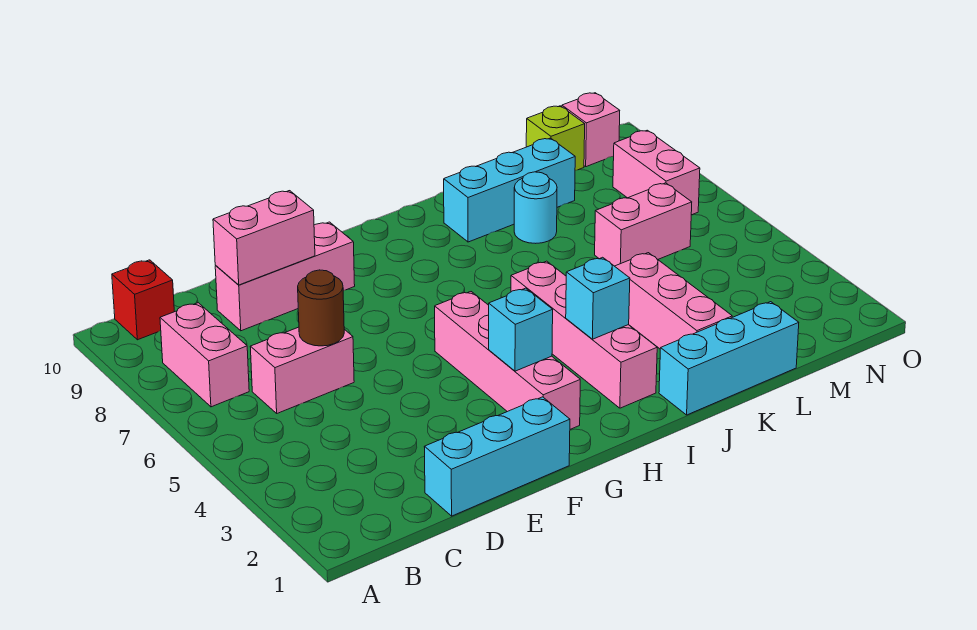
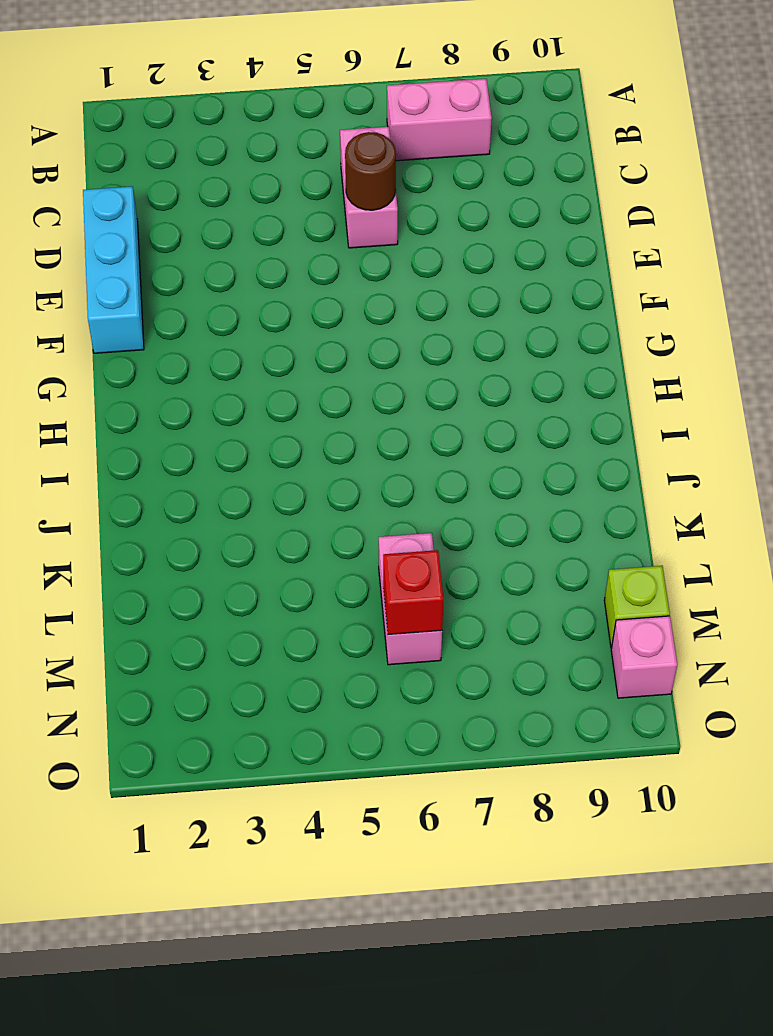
red brick M6 level 2 -> red brick B10 level 1
none -> pink brick D9:F9 level 1
none -> pink brick G2:G5 level 1
none -> pink brick I2:I5 level 1

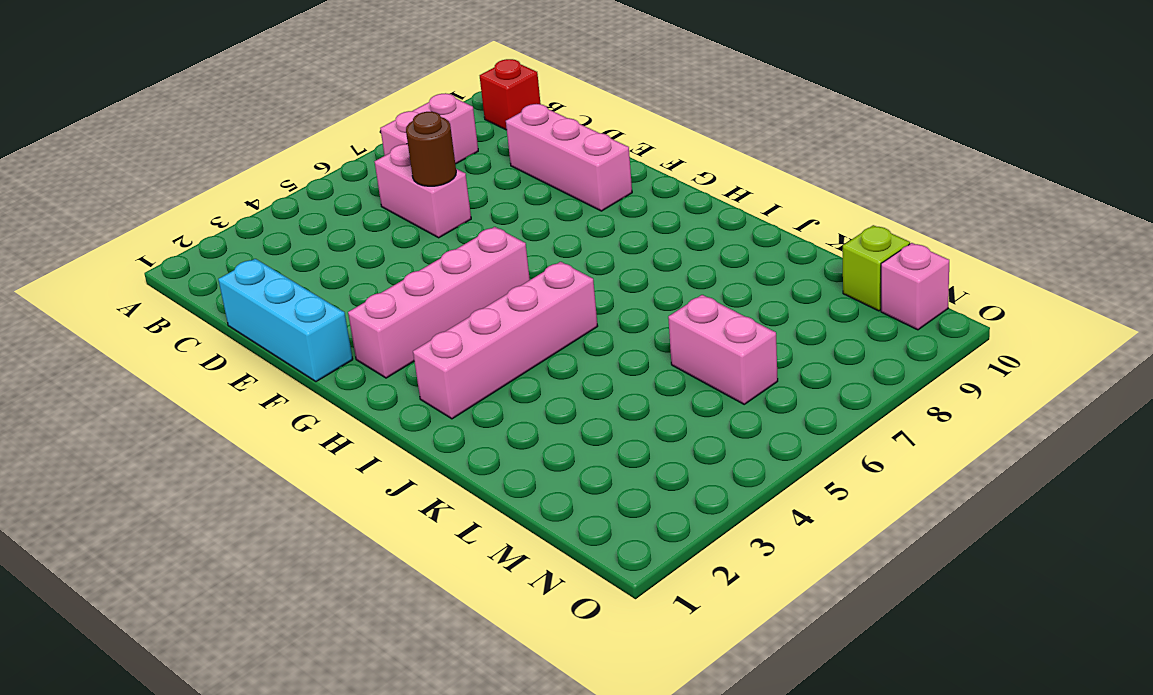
none -> cyan brick J1:L1 level 1
none -> cyan brick J9:L9 level 1
none -> pink brick K2:K4 level 1

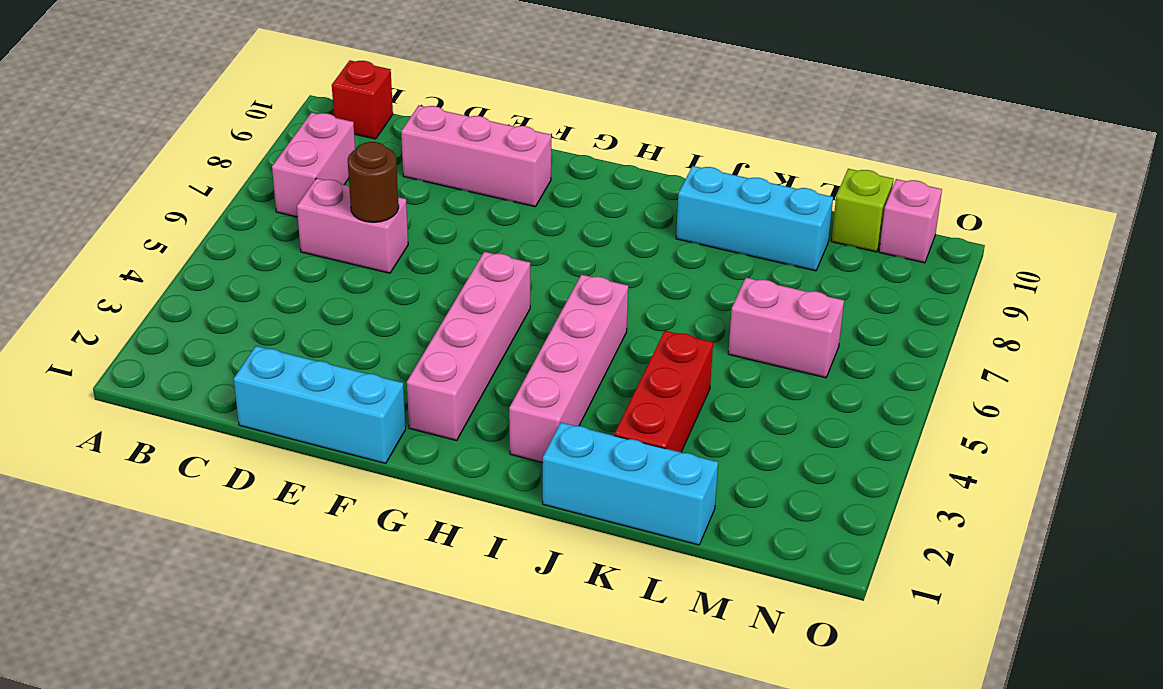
red brick K2:K4 level 1 -> pink brick K2:K4 level 1
none -> cyan round brick K8 level 1
none -> pink brick N7:N8 level 1
none -> pink brick D9:E9 level 2

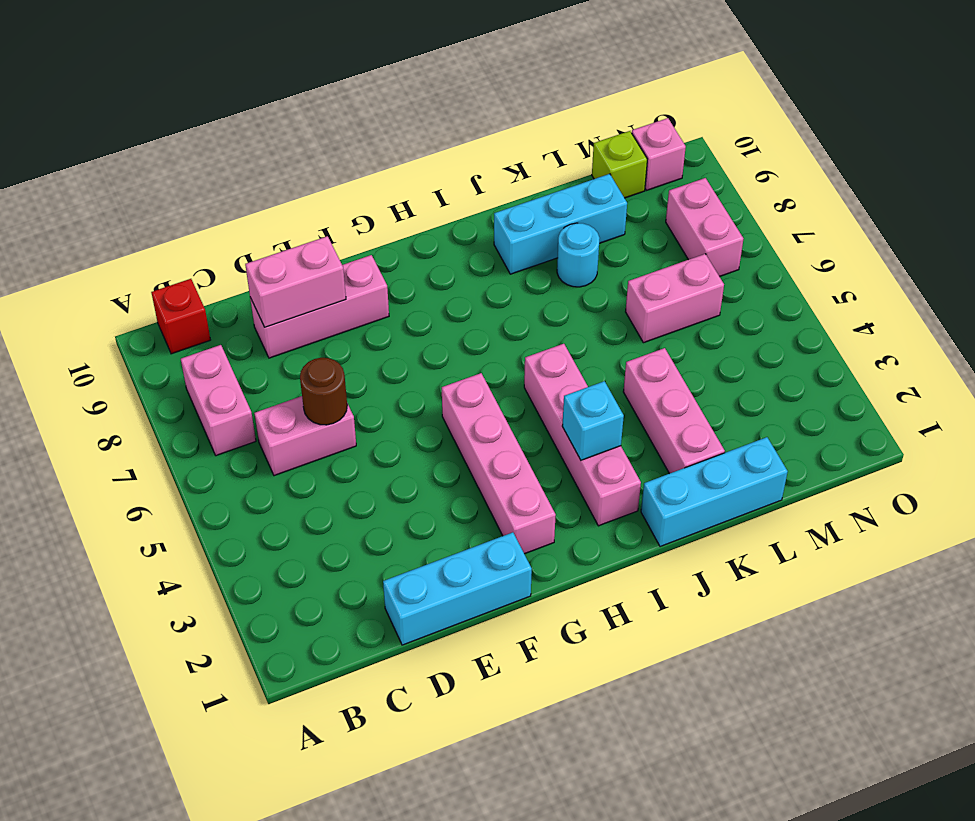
none -> cyan brick G3 level 2

